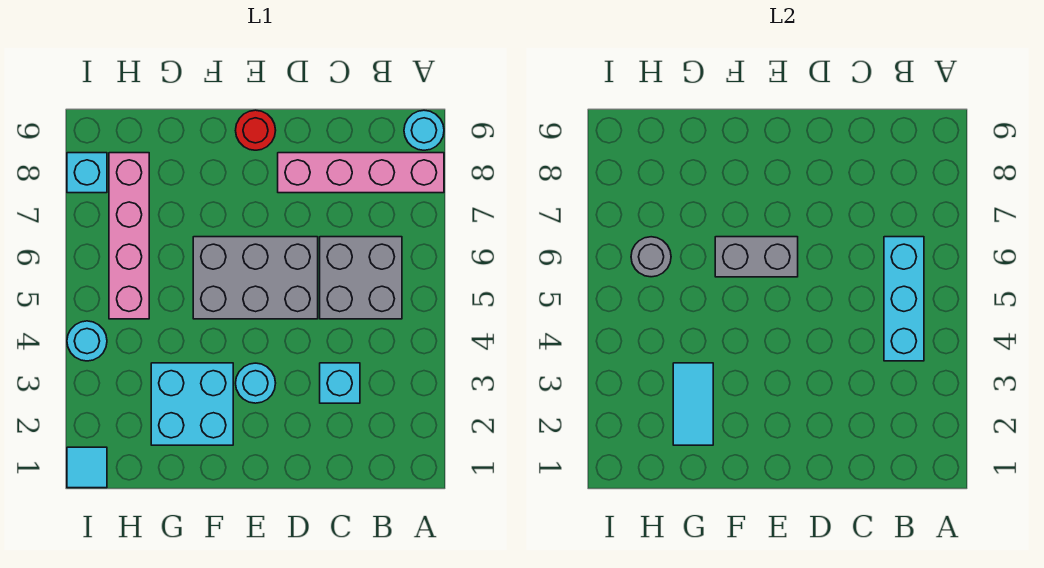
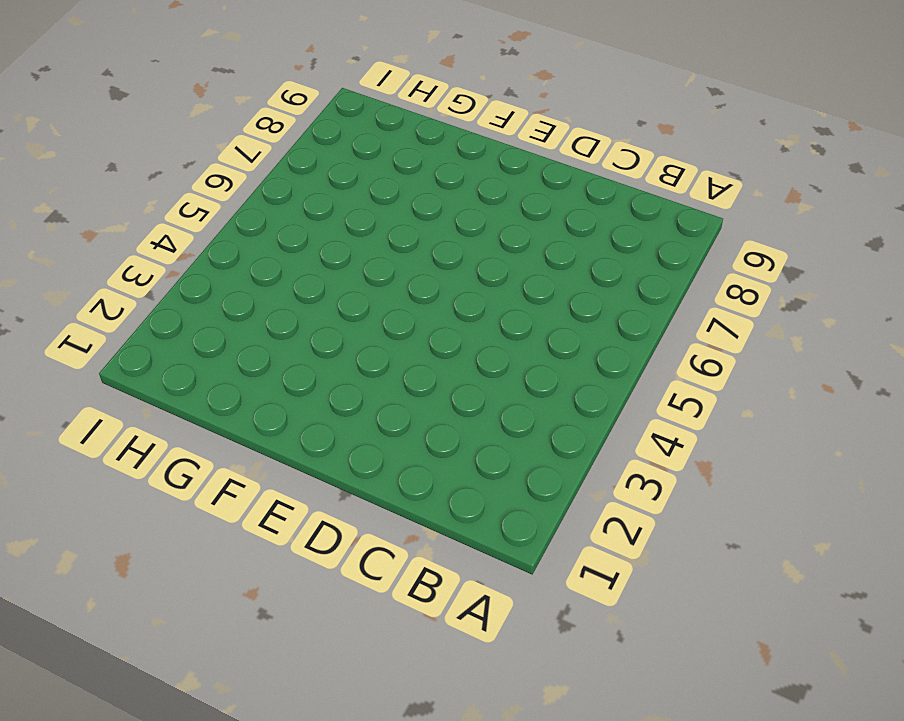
none -> pink brick A8:D8 level 1
none -> cyan round brick A9 level 1
none -> grey brick B5:C6 level 1

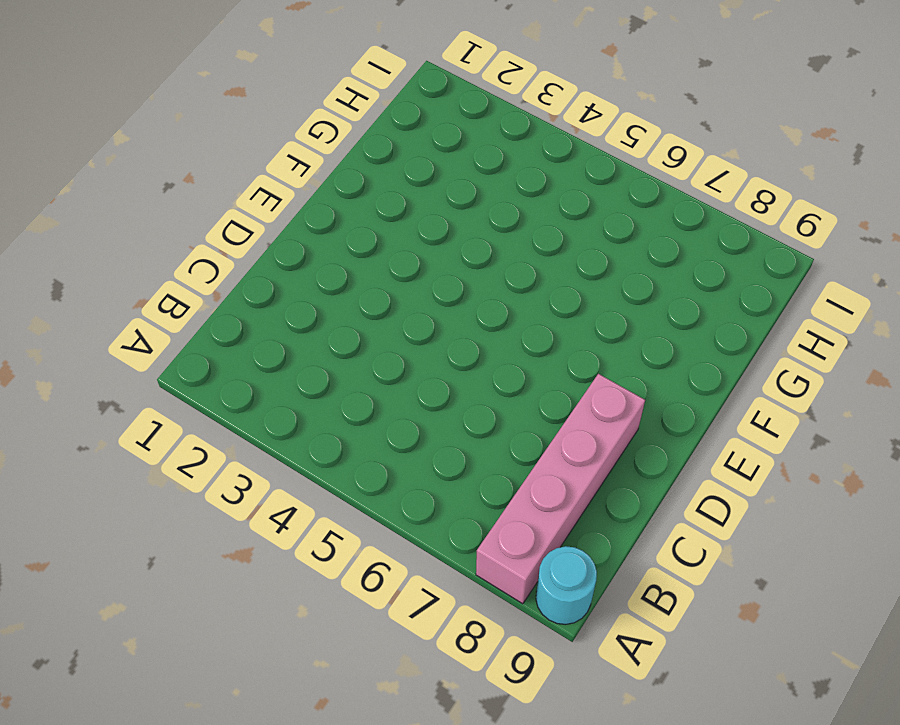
none -> grey brick B5:C6 level 1
none -> cyan brick C3 level 1
none -> grey brick D5:F6 level 1

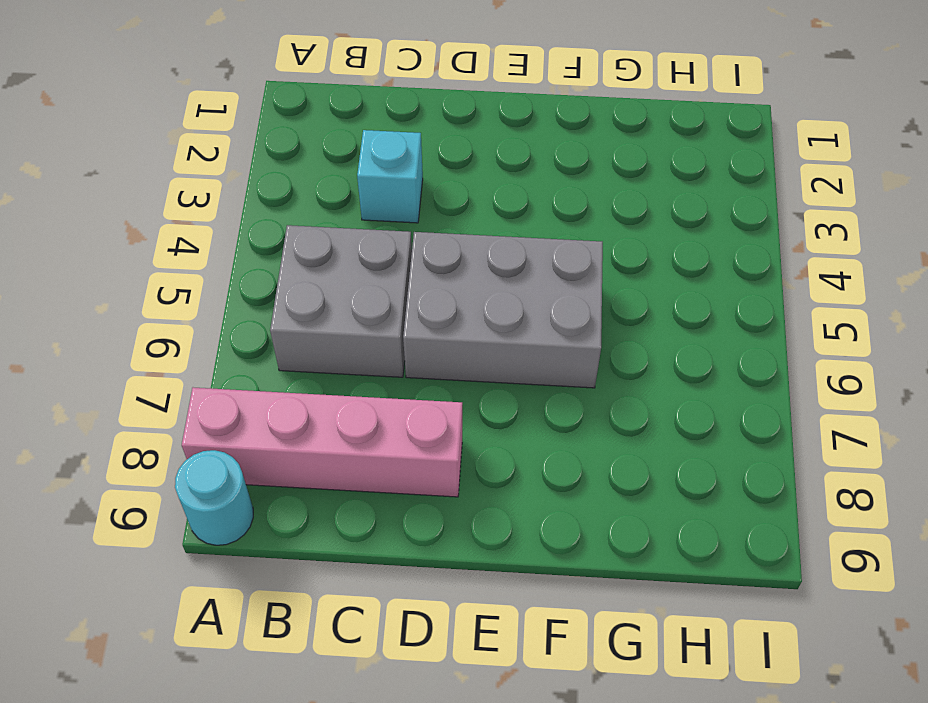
none -> cyan round brick E3 level 1
none -> red round brick E9 level 1
none -> cyan brick F2:G3 level 1

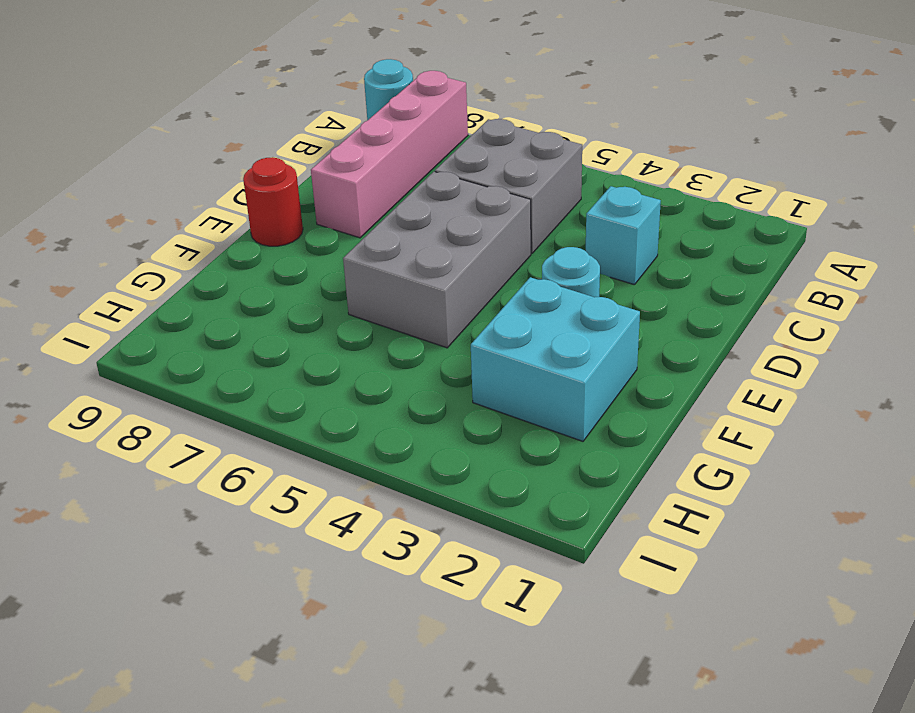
none -> pink brick H5:H8 level 1
none -> cyan tile I1 level 1
none -> cyan round brick I4 level 1

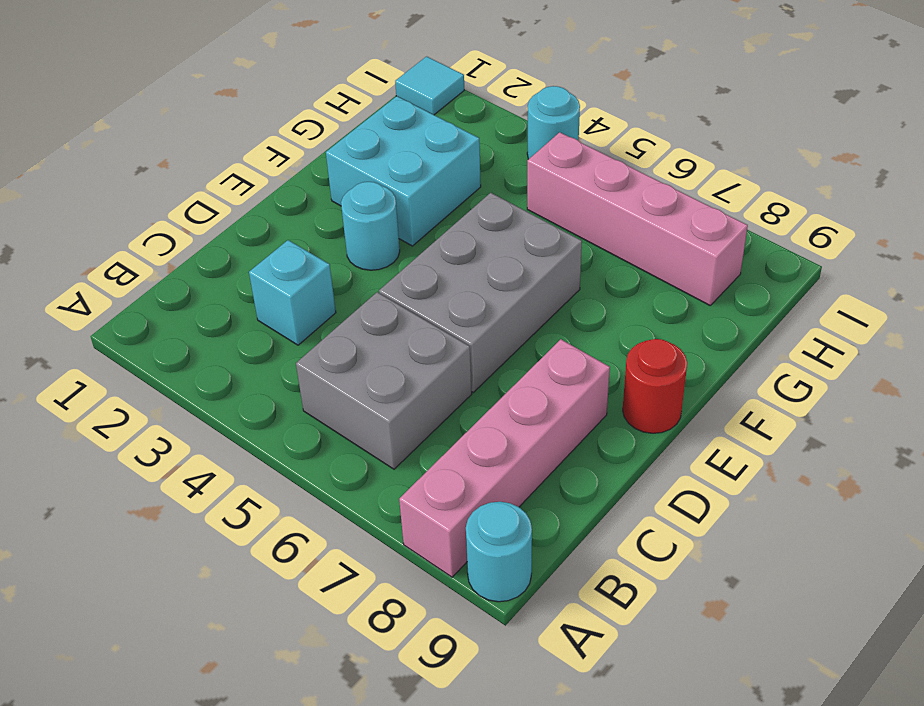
none -> cyan brick I8 level 1
none -> cyan brick B4:B6 level 2
none -> grey brick E6:F6 level 2

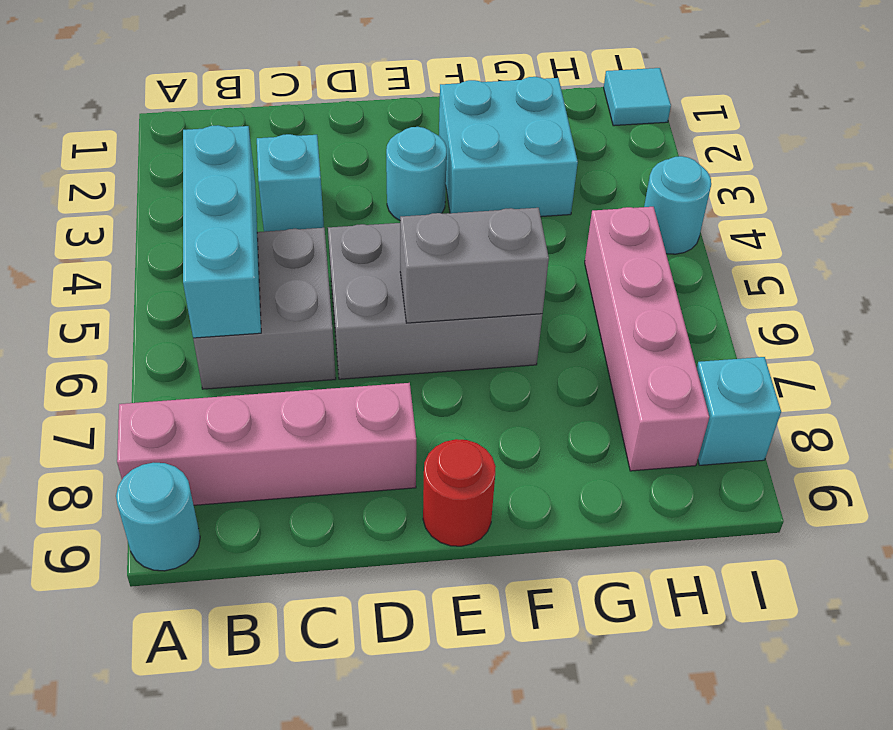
none -> cyan tile G2:G3 level 2
none -> grey round brick H6 level 2

